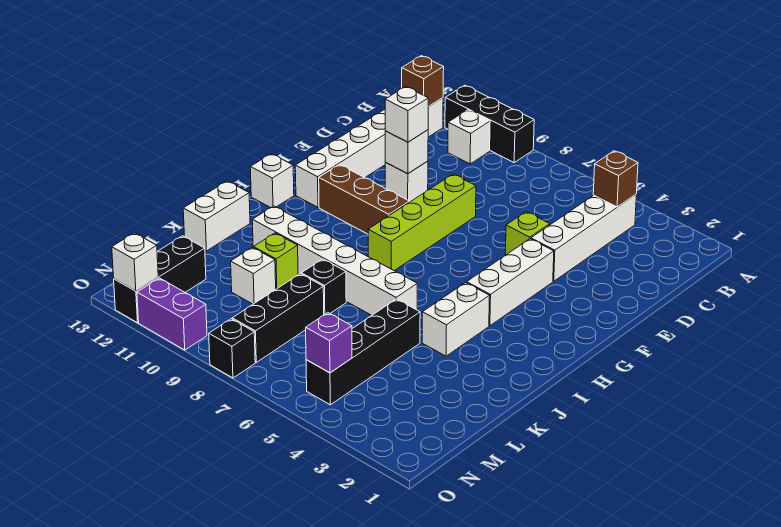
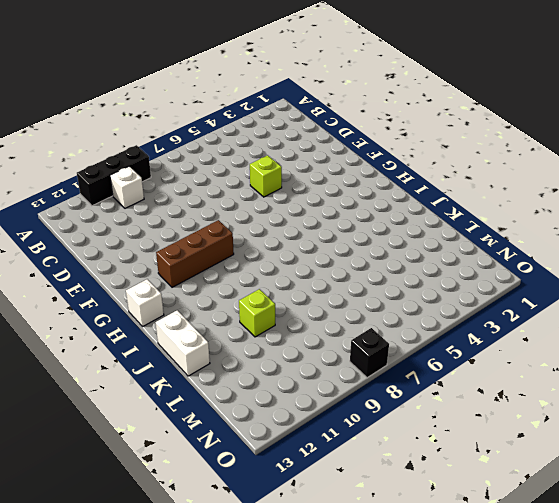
none -> white brick B4:E4 level 1
none -> white brick B12:G12 level 1
none -> lime brick E8:H8 level 1

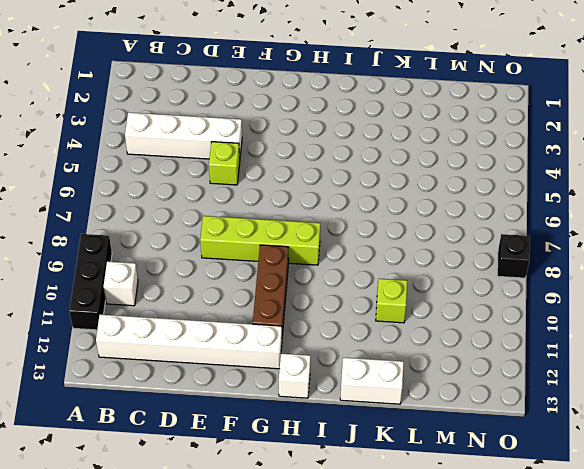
none -> white brick E10 level 1
none -> white brick F4:H4 level 1
none -> white brick I4:J4 level 1

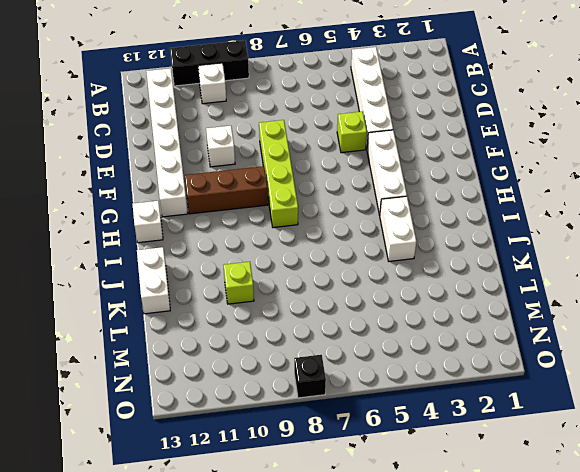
none -> white brick J6:J11 level 1
none -> black brick K5:N5 level 1
none -> black brick K8 level 1

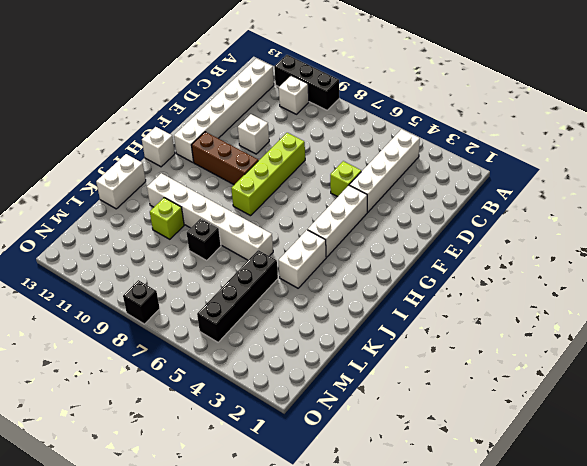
none -> black brick L8:N8 level 1
none -> white brick L10 level 1
none -> black brick M12:O12 level 1

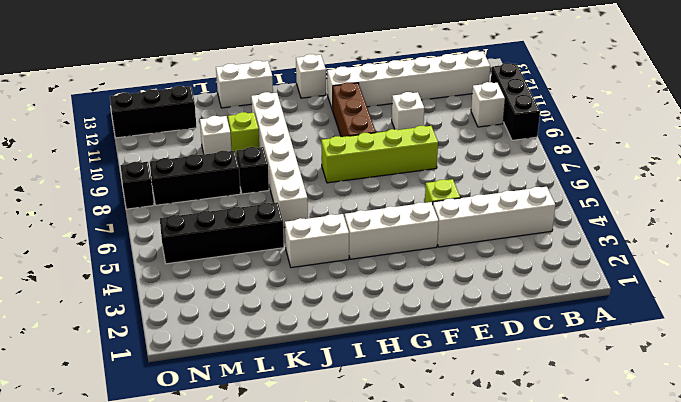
none -> purple brick O10:O11 level 1
none -> brown brick B4 level 2
none -> brown brick B12 level 2

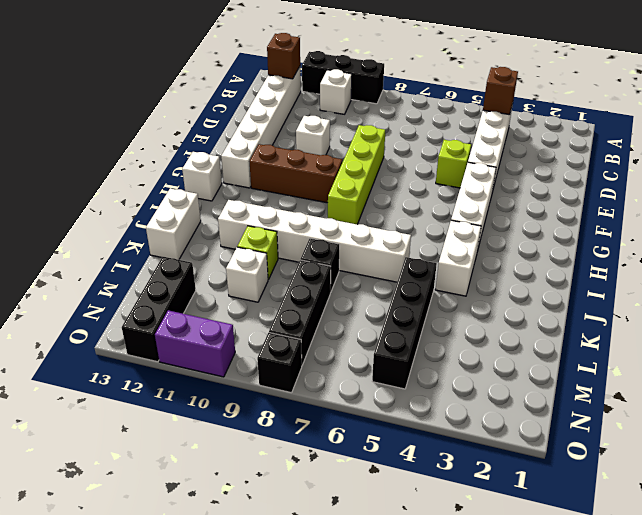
none -> white brick E10 level 2
none -> purple brick N5 level 2
none -> white brick O12 level 2

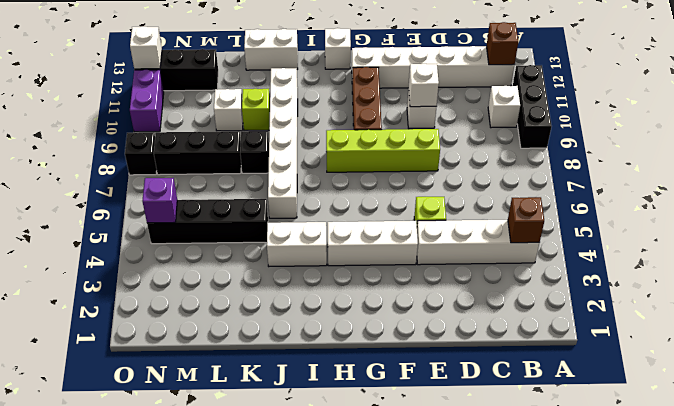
none -> white brick E10 level 3

